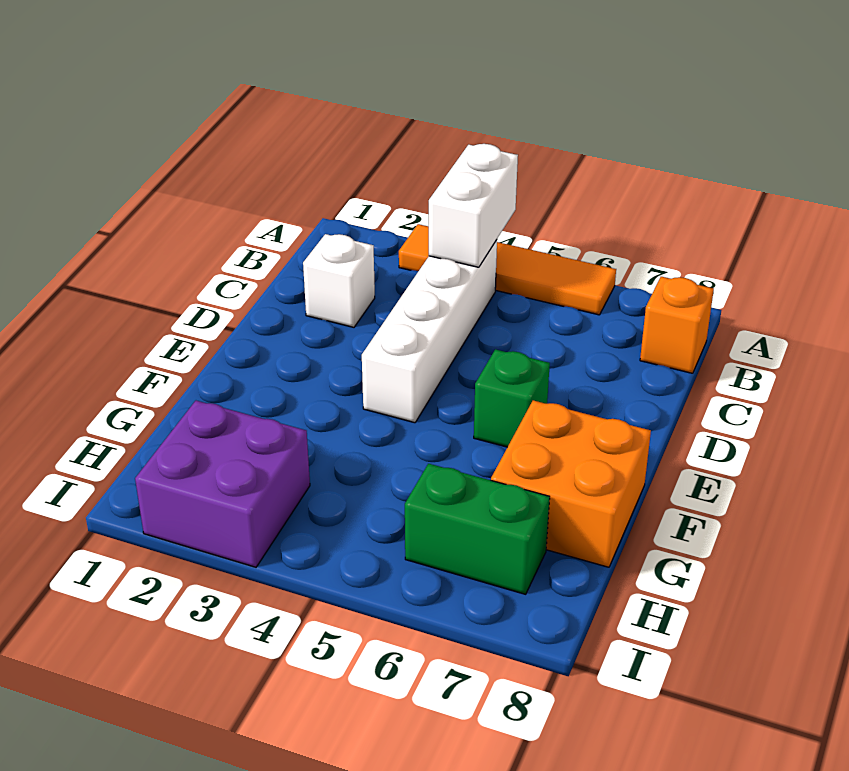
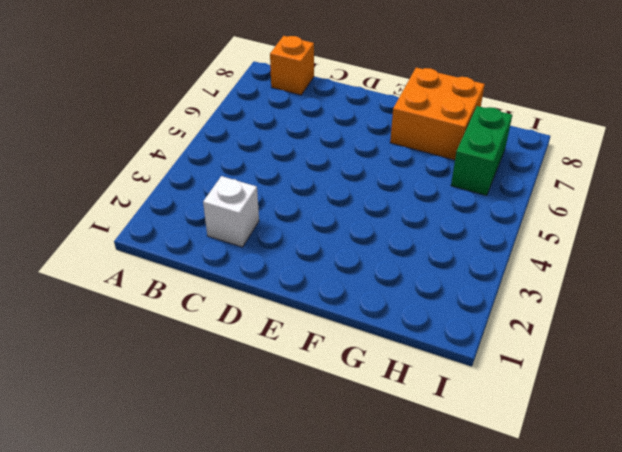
none -> orange tile A3:A6 level 1
none -> white brick B4:E4 level 1

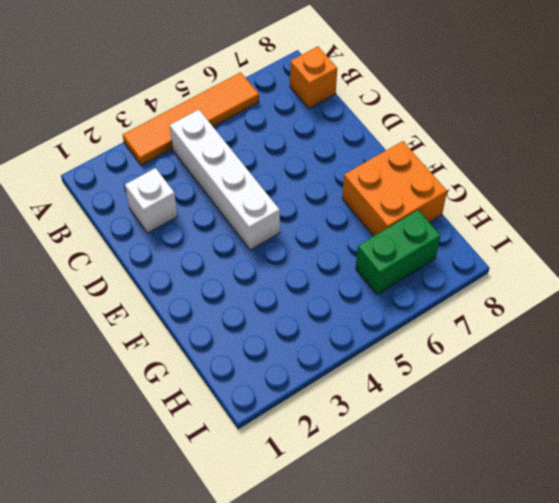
none -> green brick E6 level 1
none -> purple brick H2:I3 level 1

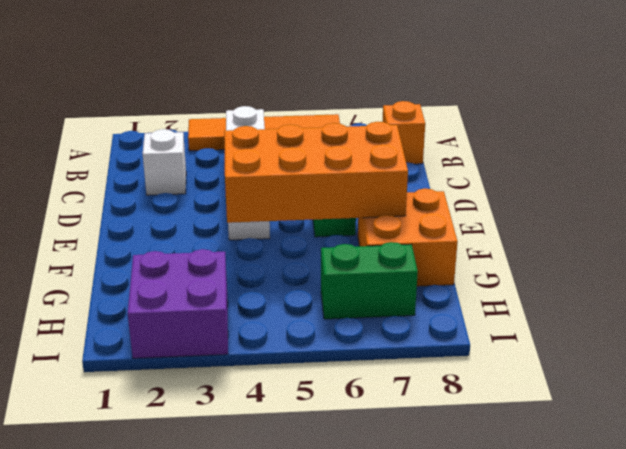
orange brick E4:F7 level 2 -> none
none -> white brick A4:B4 level 2

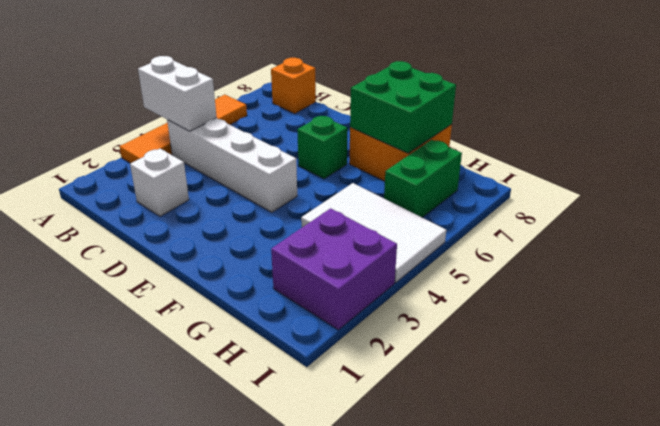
green brick F7:G8 level 2 -> none
white tile G4:I5 level 1 -> none

